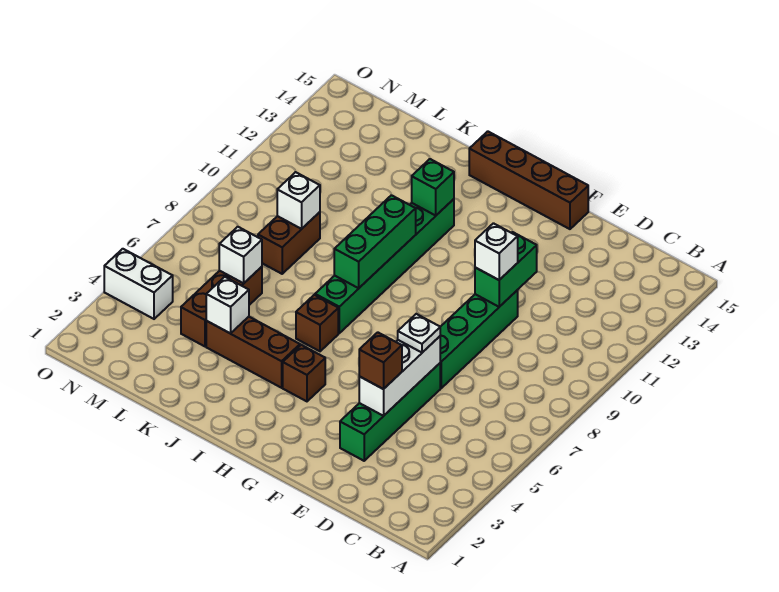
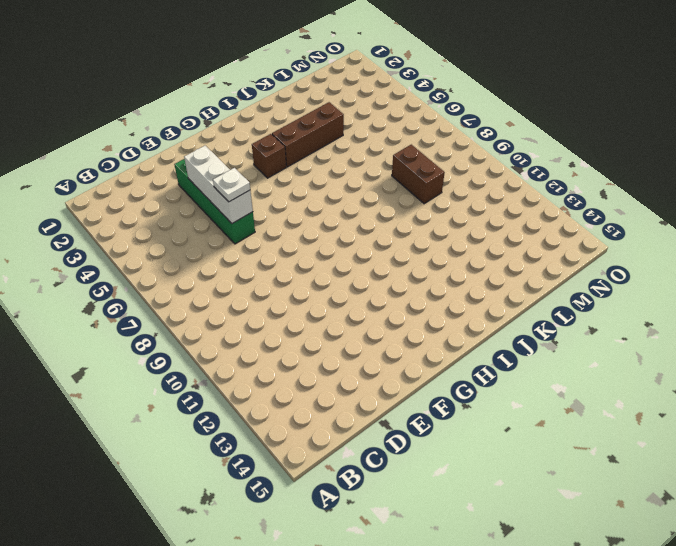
none -> green brick E7:E10 level 1
none -> brown brick F15:I15 level 1
none -> brown brick I6 level 1

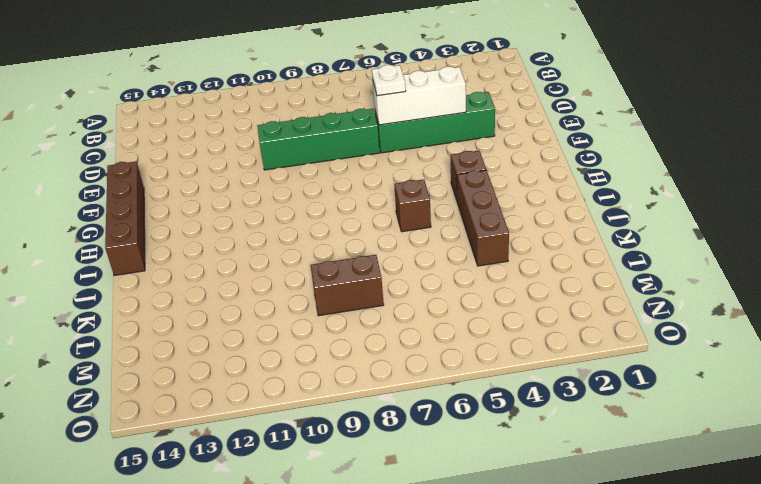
none -> green brick I7:I12 level 1
none -> brown brick L4:L6 level 1
none -> white brick N4:O4 level 1

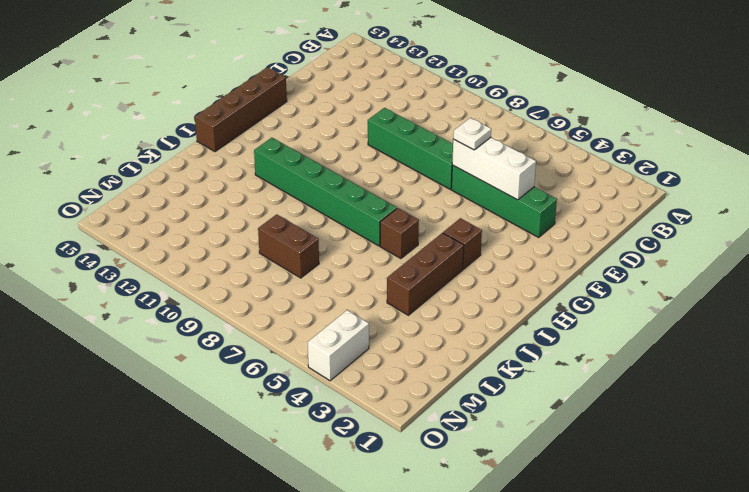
none -> brown brick L4:L6 level 1
none -> green brick E10:E11 level 2
none -> green brick I8:I10 level 2

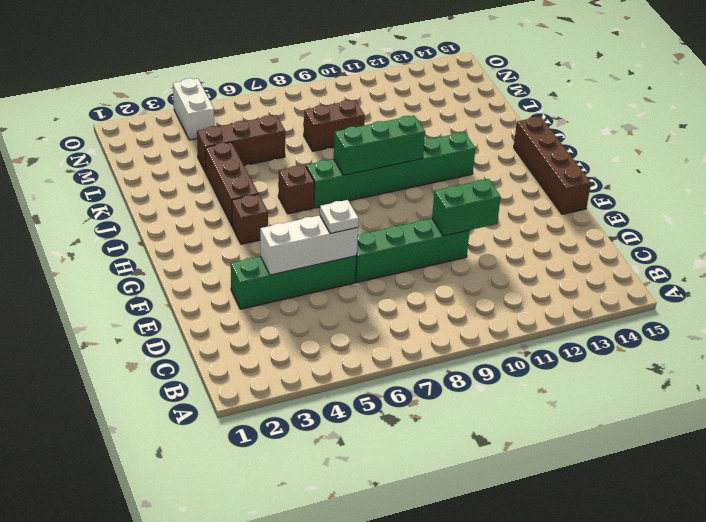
none -> green brick I12 level 2
none -> white brick K4 level 2
none -> white brick L6 level 2

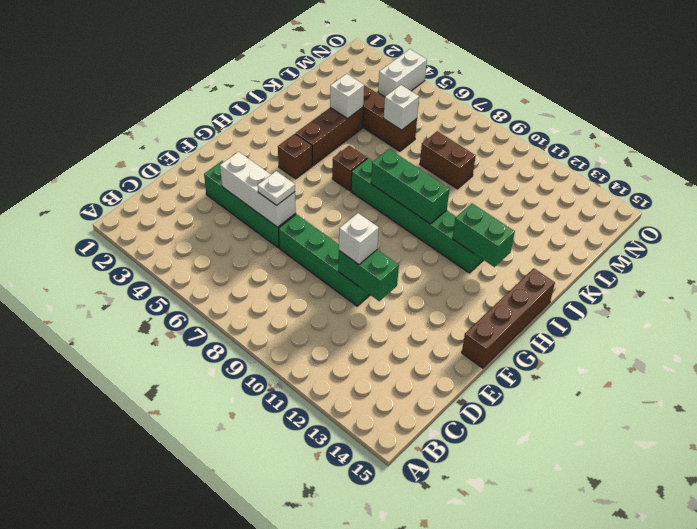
green brick I12:I13 level 2 -> green brick I12 level 2
none -> white brick L9 level 2
none -> brown brick E4 level 3

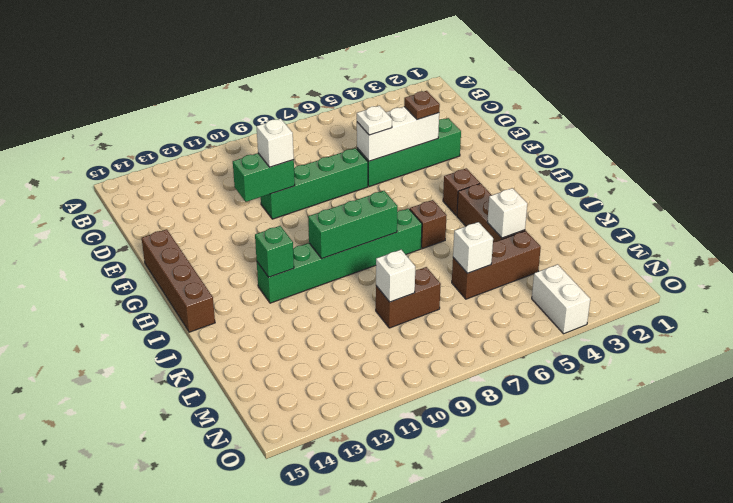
brown plate E4 level 3 -> brown brick E4 level 3

